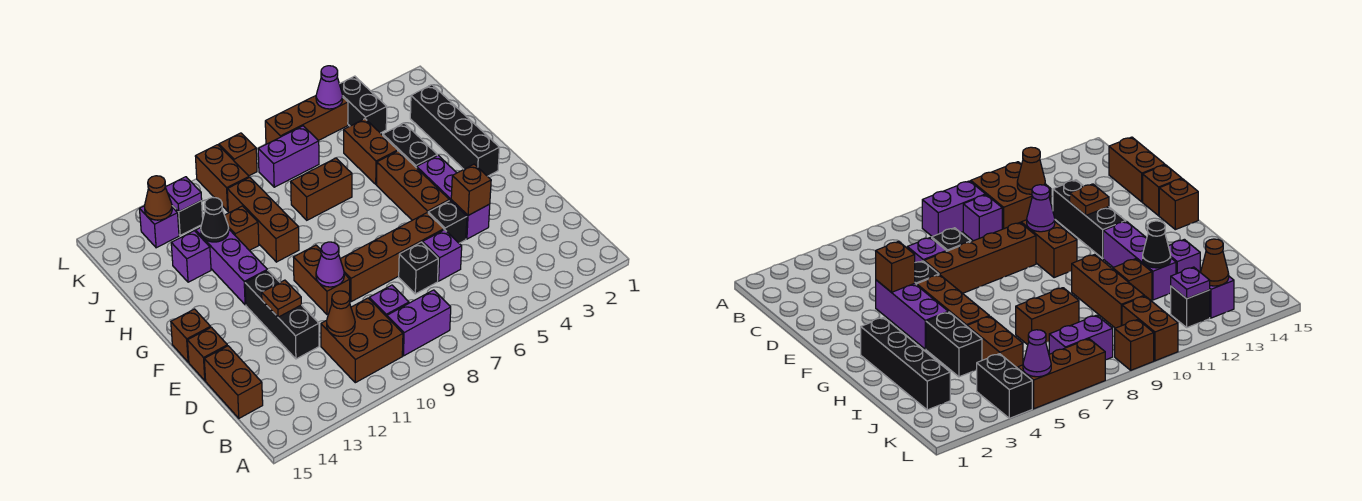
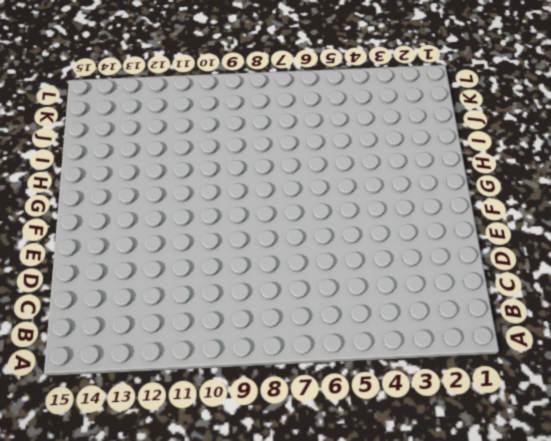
none -> purple brick B8:B9 level 1
none -> brown brick B10:C11 level 1
none -> purple brick C9 level 1
none -> brown brick C15:D15 level 1

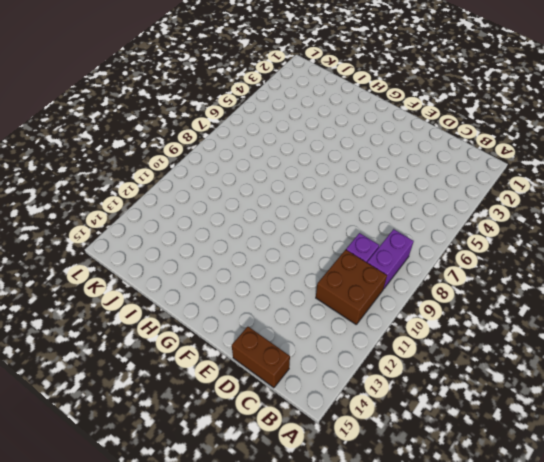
none -> purple brick D6 level 1
none -> black brick D7 level 1
none -> black brick D12:F12 level 1
none -> purple brick E4:G4 level 1

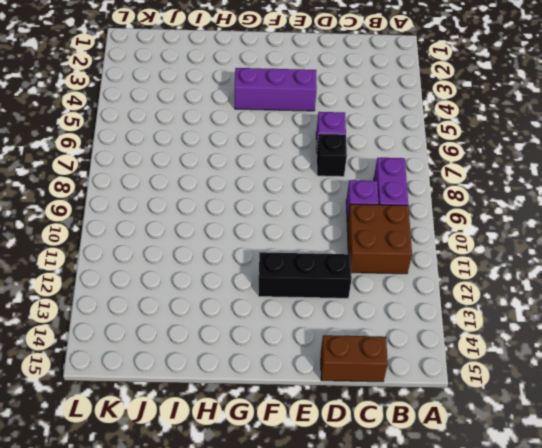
none -> black brick E5 level 1
none -> brown brick E6:E9 level 1
none -> brown brick E10:F10 level 1
none -> brown brick E15 level 1

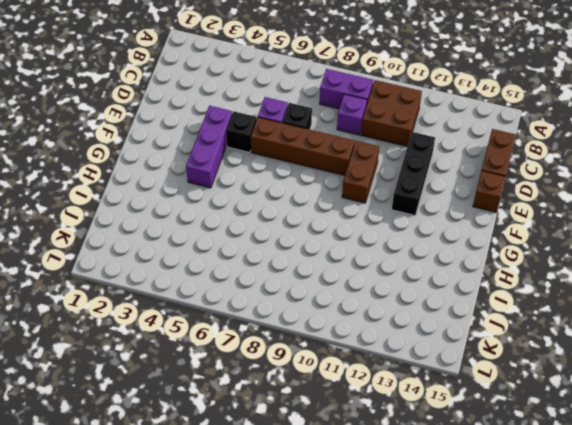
none -> brown brick F5:H5 level 1
none -> brown brick F15 level 1
none -> black brick G2:J2 level 1
none -> purple brick G12:I12 level 1

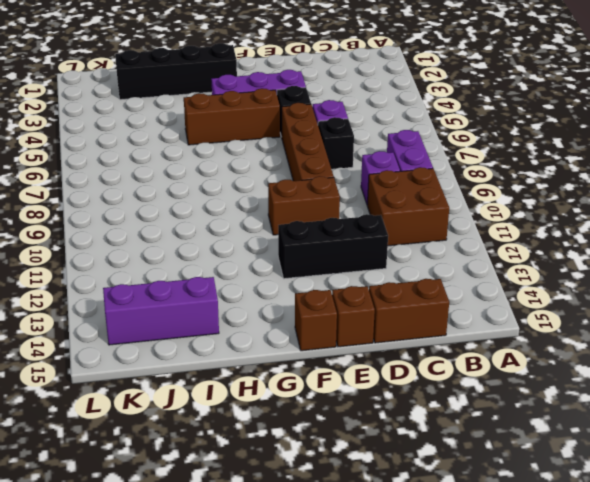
purple brick I14:K14 level 1 -> purple brick G12:I12 level 1
none -> black brick H4:I4 level 1
none -> brown brick H10:J10 level 1
none -> brown brick I5:J5 level 1
none -> brown brick I7:I8 level 1

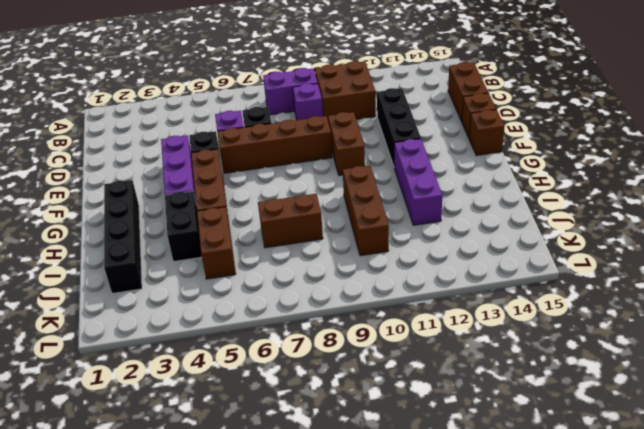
none -> brown brick I11 level 1
none -> purple brick I13 level 1
none -> black brick K4:L4 level 1
none -> purple brick K7:K8 level 1

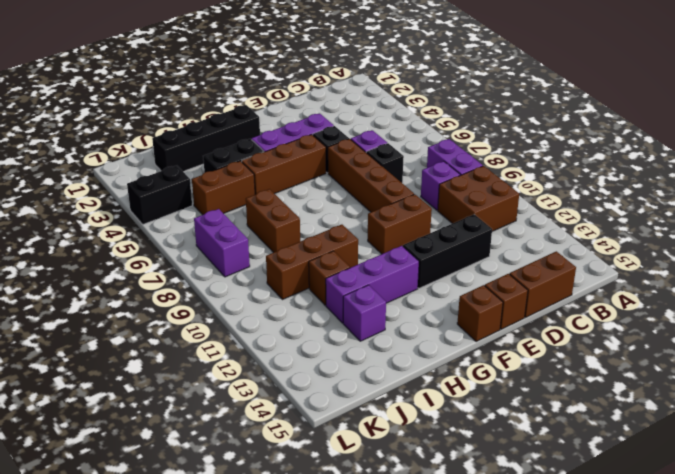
none -> brown brick K10:L10 level 1
none -> black brick K12 level 1
none -> purple brick K13 level 1
none -> brown brick L5:L7 level 1

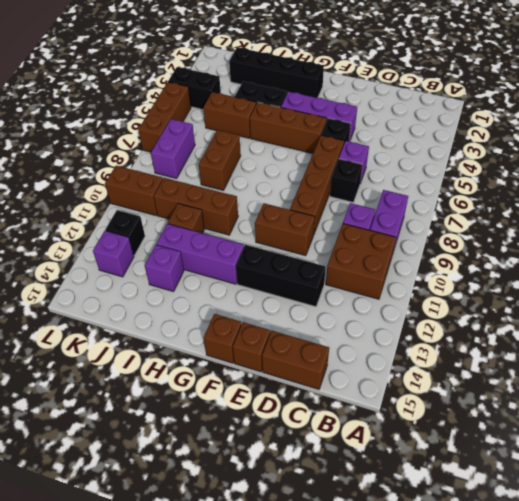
none -> brown brick L9 level 1
none -> brown cone C11 level 2
none -> brown brick E4 level 2
none -> purple cone E10 level 2

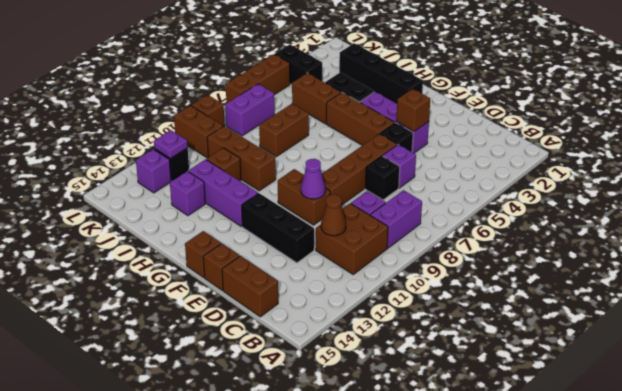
none -> brown plate E12 level 2
none -> black cone I12 level 2
none -> brown cone K13 level 2
none -> purple cone L5 level 2

